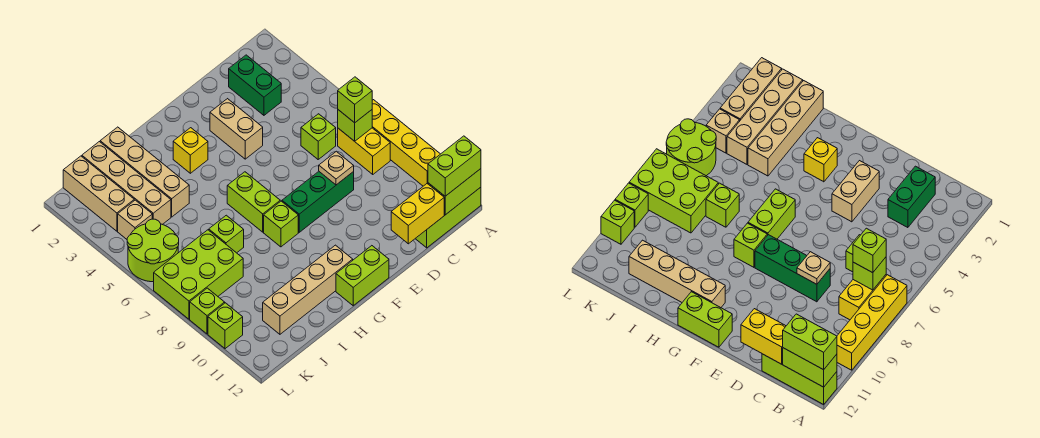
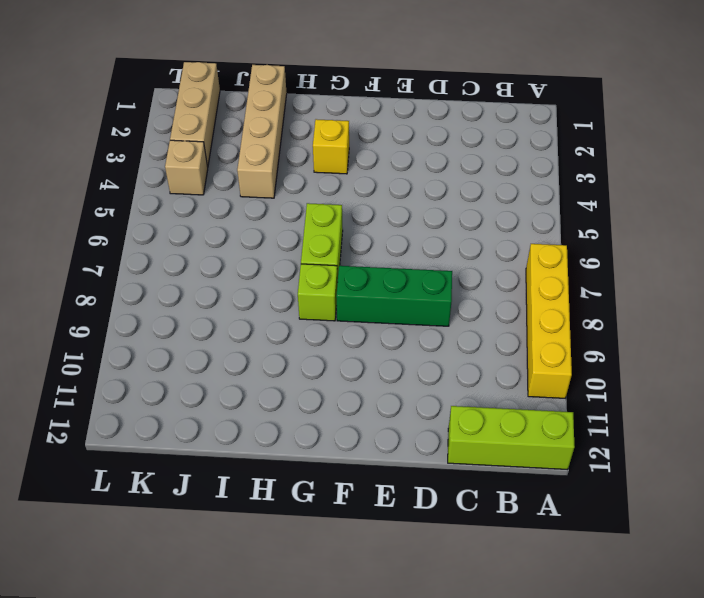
none -> yellow brick B7:B8 level 1
none -> green brick C2:C3 level 1
none -> lime brick C6 level 1

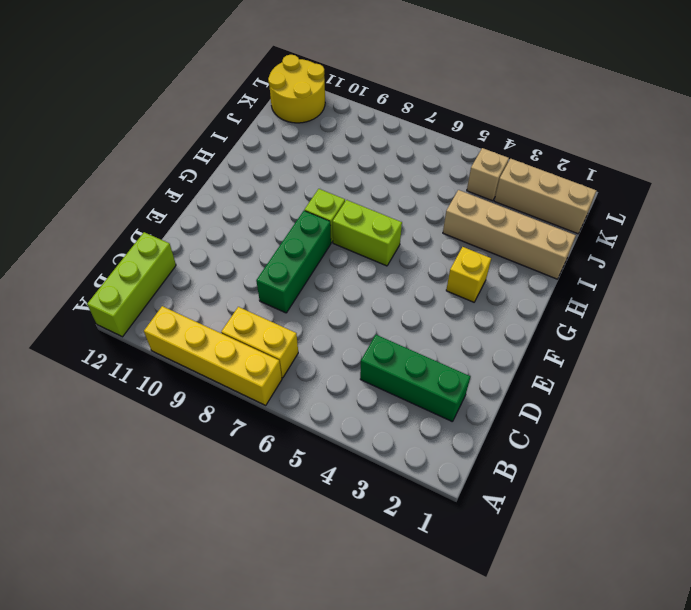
green brick C2:C4 level 1 -> green brick C2:C3 level 1
yellow round brick K11:L12 level 1 -> none
none -> lime brick C6 level 1
none -> tan brick E3:E4 level 1
none -> lime brick F12:G12 level 1

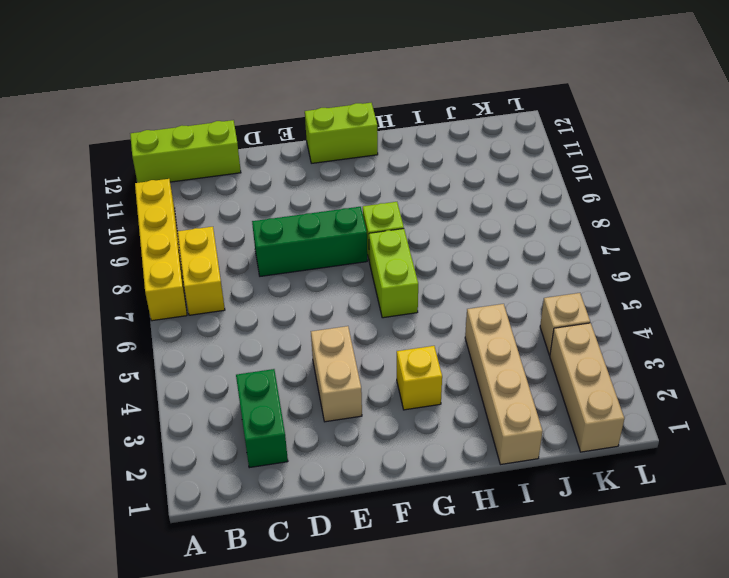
none -> lime brick C6 level 1
none -> tan brick G11:J11 level 1
none -> lime brick I7 level 1

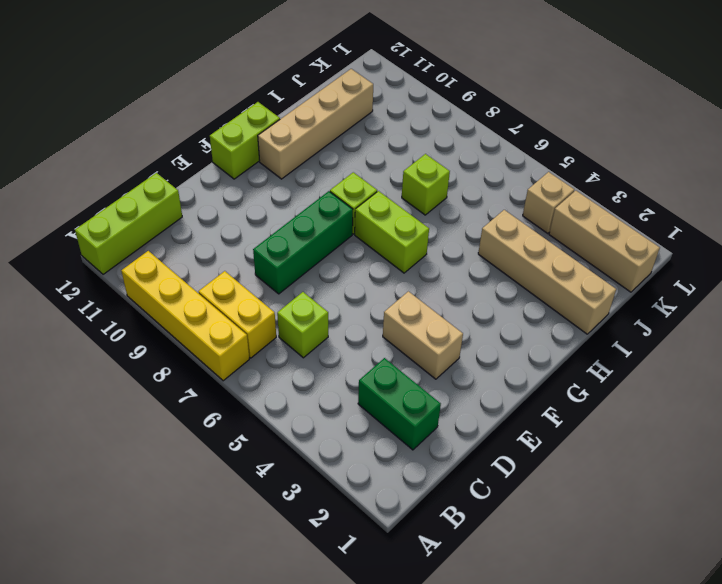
none -> yellow brick G3 level 1
none -> tan brick J1:J4 level 1
none -> lime brick J7:L8 level 1

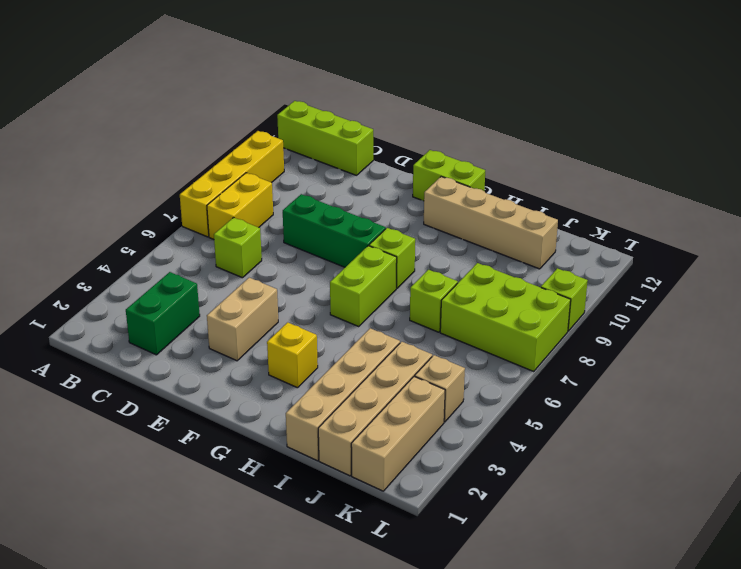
none -> lime round brick K5:L6 level 1
none -> lime brick L10 level 1
none -> lime brick A12:B12 level 2

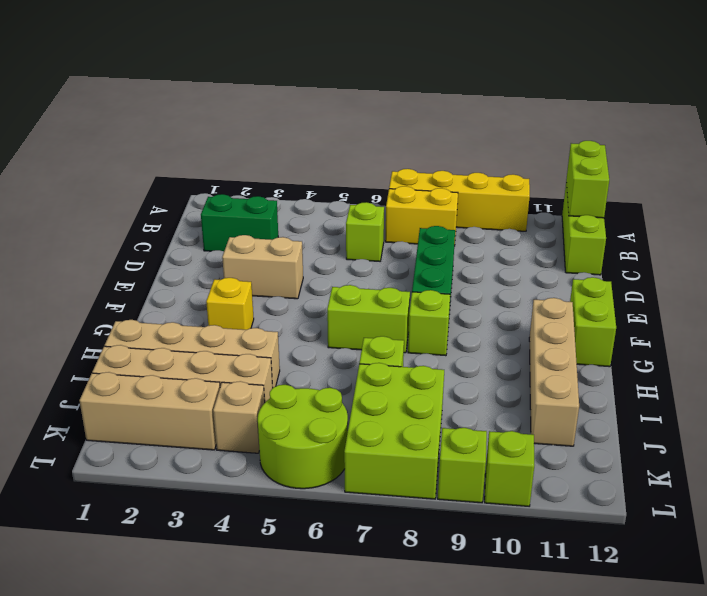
none -> lime brick B7 level 2
none -> yellow brick C12:D12 level 2
none -> tan plate D8 level 2

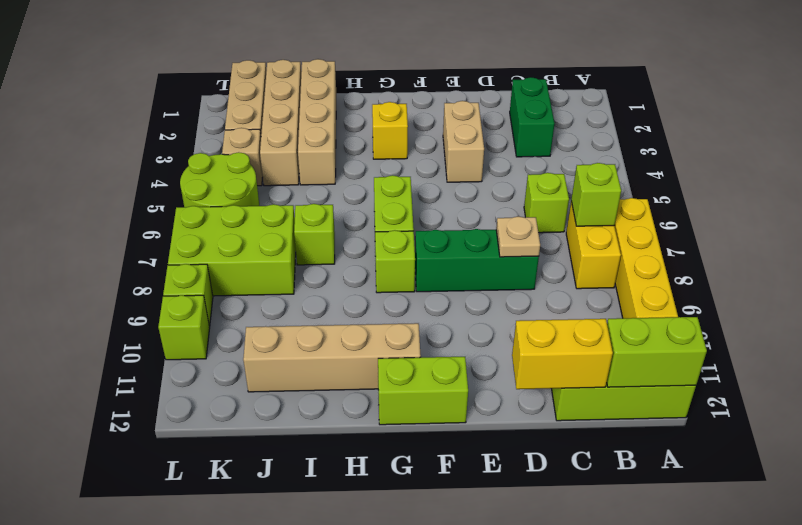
none -> lime brick A12:B12 level 3
none -> lime brick B7 level 3

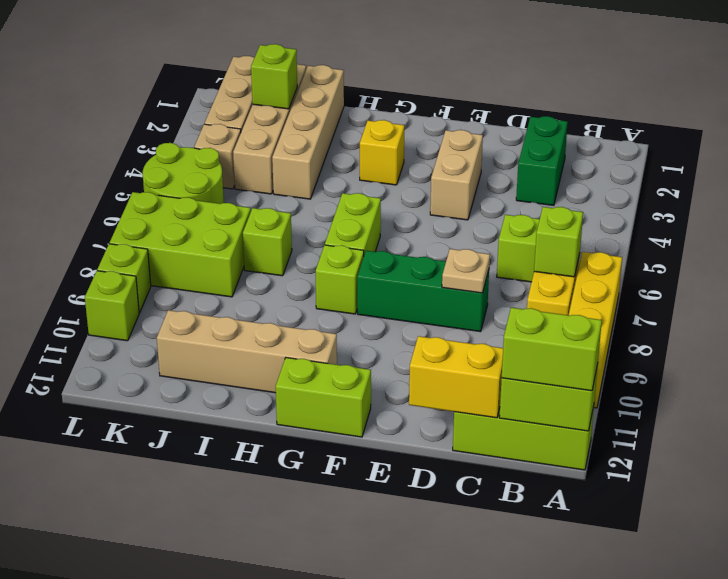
lime brick J2 level 2 -> lime brick B7 level 3

